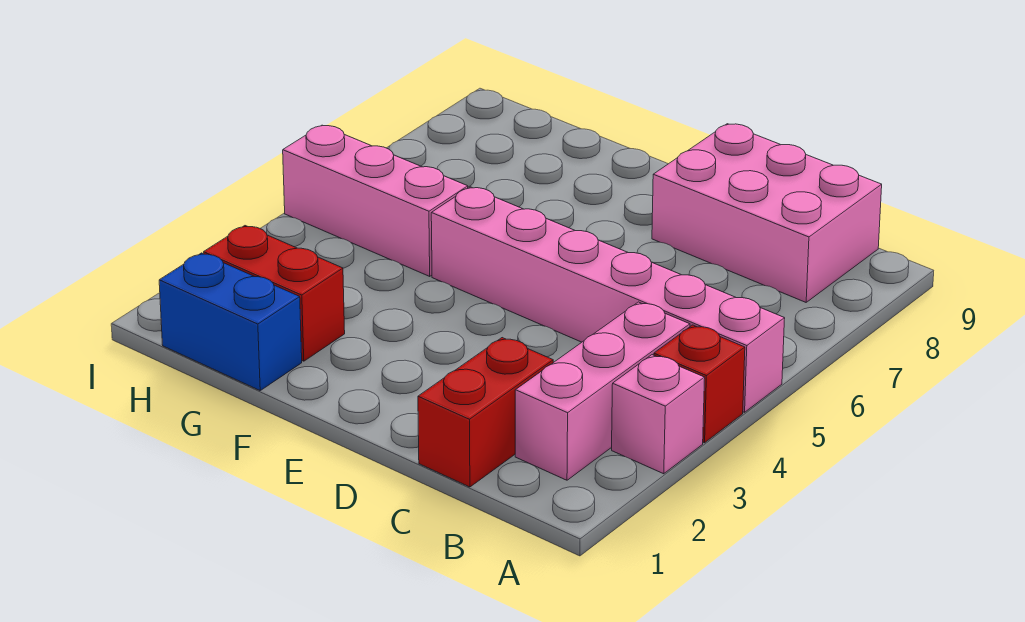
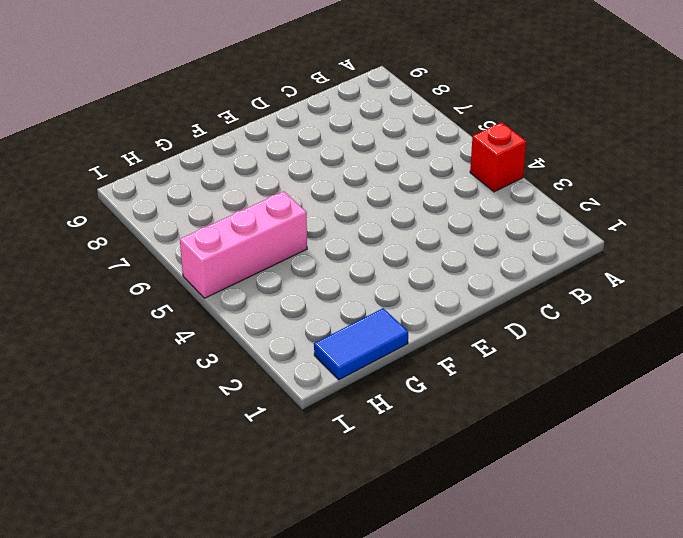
blue tile G1:H1 level 1 -> blue brick G1:H1 level 1
none -> pink brick A3 level 1
none -> pink brick A5:F5 level 1

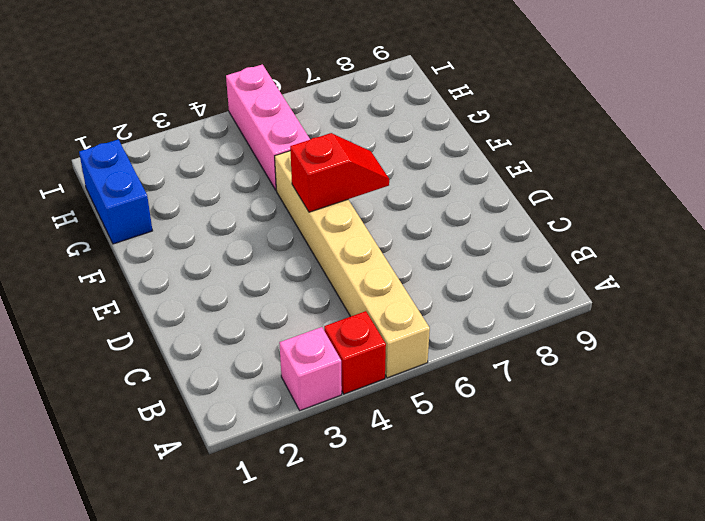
tan brick A5:F5 level 1 -> pink brick A5:F5 level 1
red slope E5:E6 level 2 top 5 -> none
none -> pink brick B2:B4 level 1
none -> pink brick B8:D9 level 1

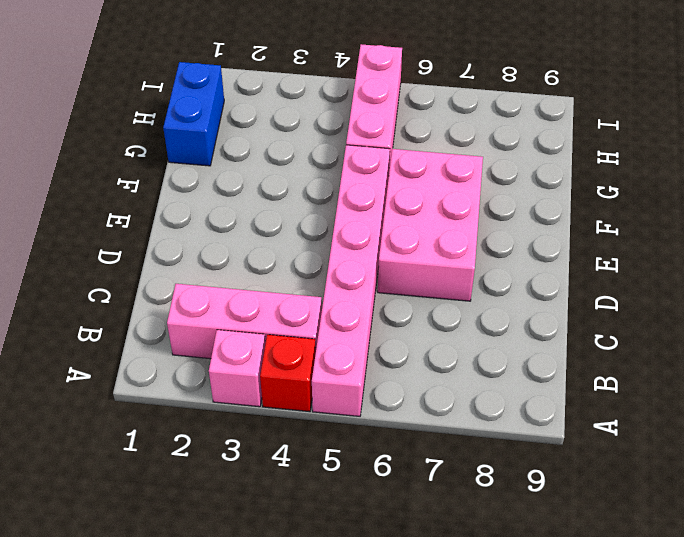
pink brick D6:F7 level 1 -> pink brick B8:D9 level 1
none -> red brick C1:C2 level 1
none -> red brick G2:H2 level 1

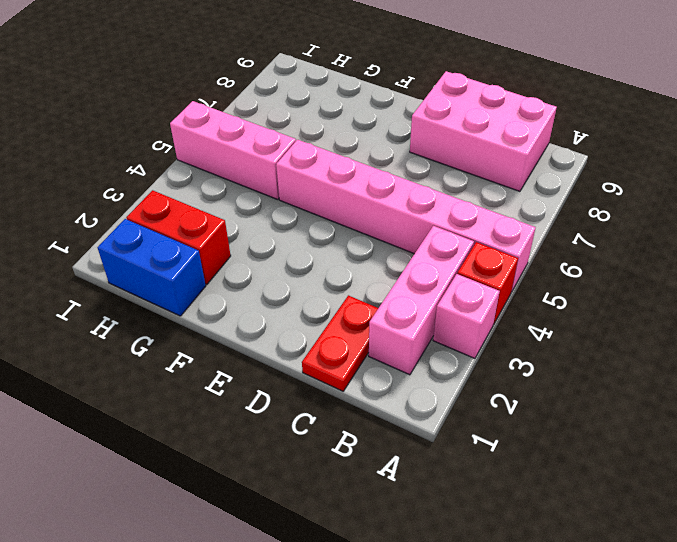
red plate C1:C2 level 1 -> red brick C1:C2 level 1

